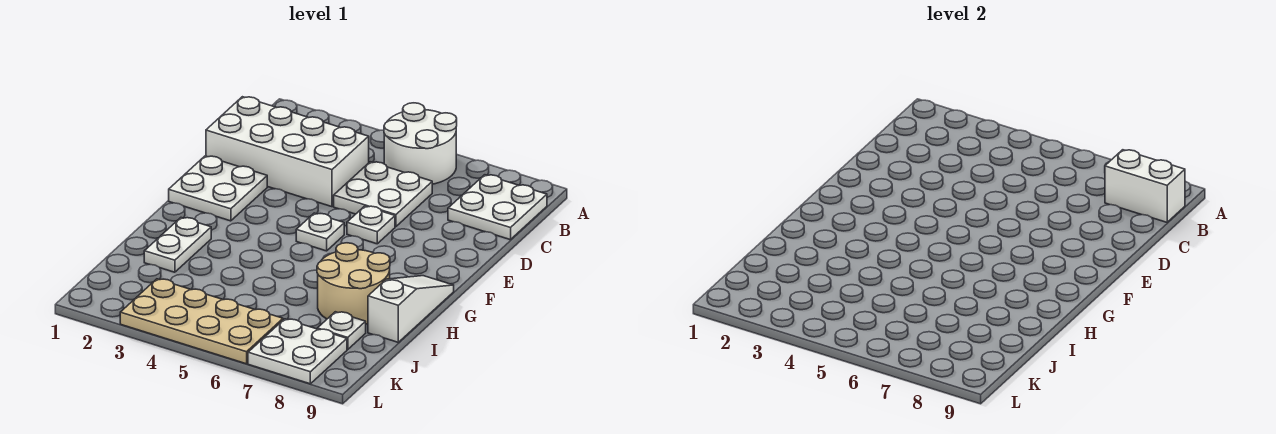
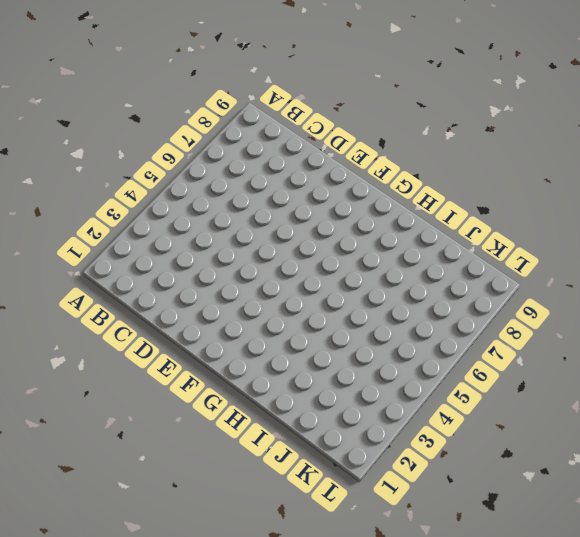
none -> white round brick A5:B6 level 1
none -> white plate B8:C9 level 1
none -> white brick C1:D4 level 1

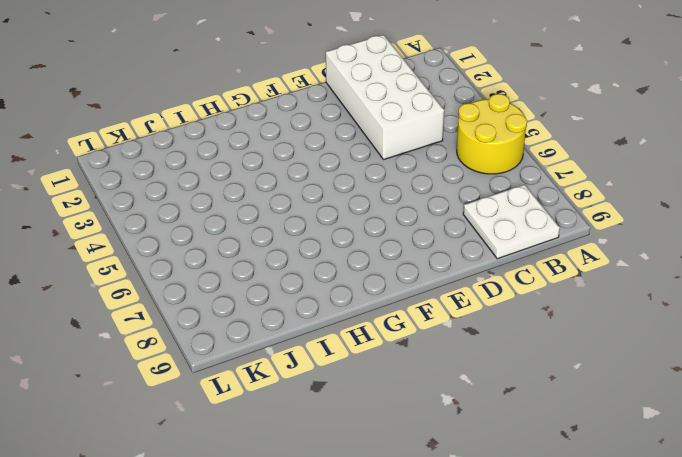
yellow round brick A5:B6 level 1 -> white round brick A5:B6 level 1
none -> white plate C5:D6 level 1
none -> white plate E1:F2 level 1
none -> white plate E6 level 1

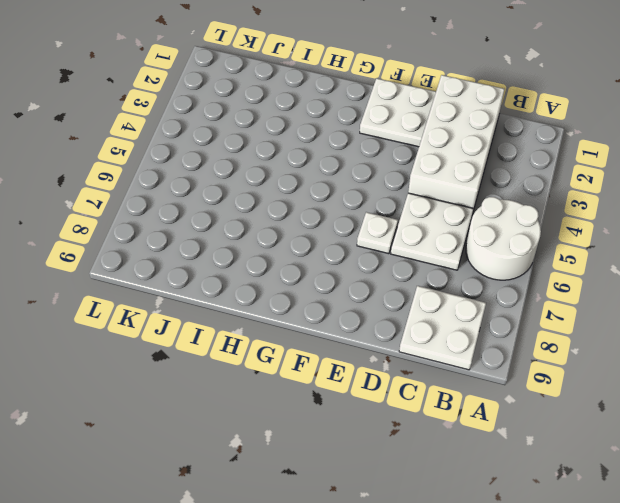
none -> white plate F5 level 1
none -> white slope G9:I9 level 1 top I
none -> white plate H2:I2 level 1

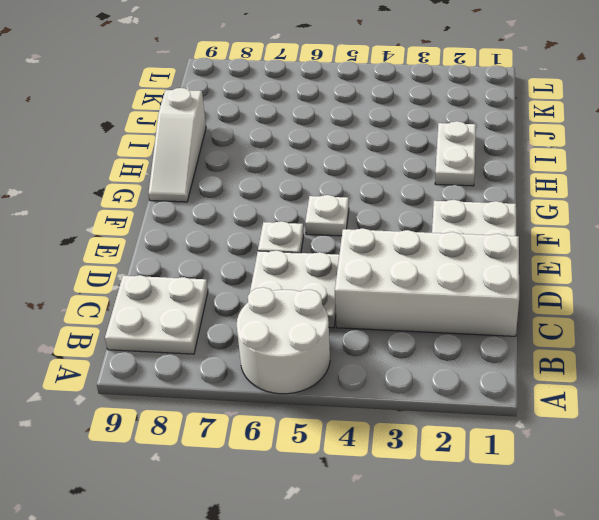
none -> tan round brick H7:I8 level 1
none -> white plate J8 level 1
none -> tan plate K3:L6 level 1

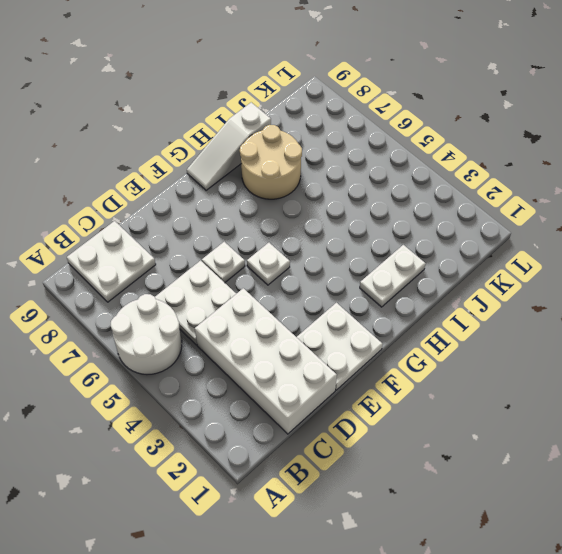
none -> white plate J8 level 1
none -> tan plate K3:L6 level 1
none -> white plate K7:L8 level 1

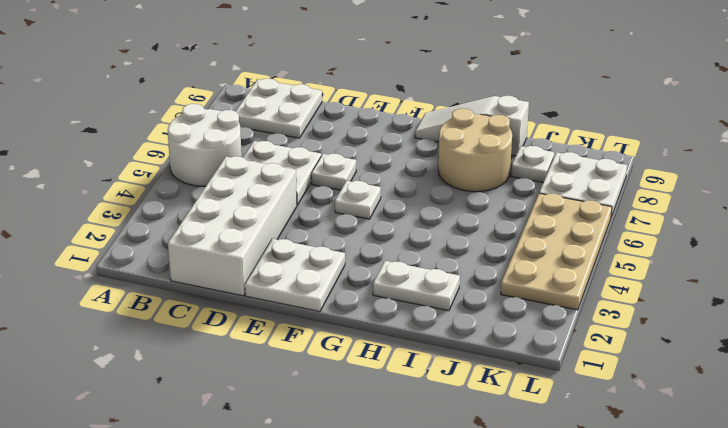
none -> white brick B8:B9 level 2

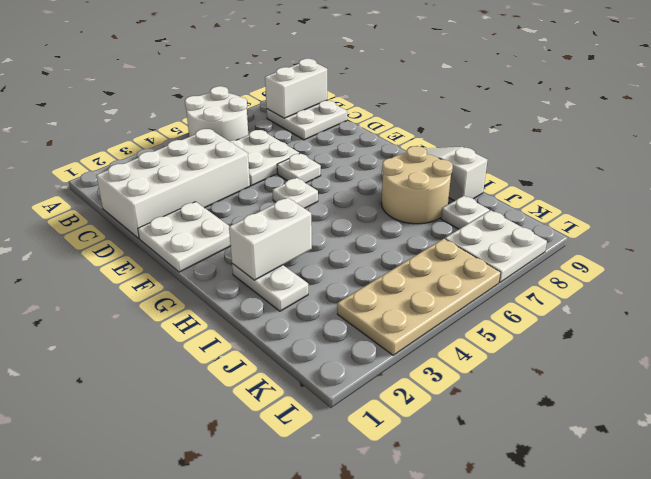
white brick H2:H3 level 2 -> none

